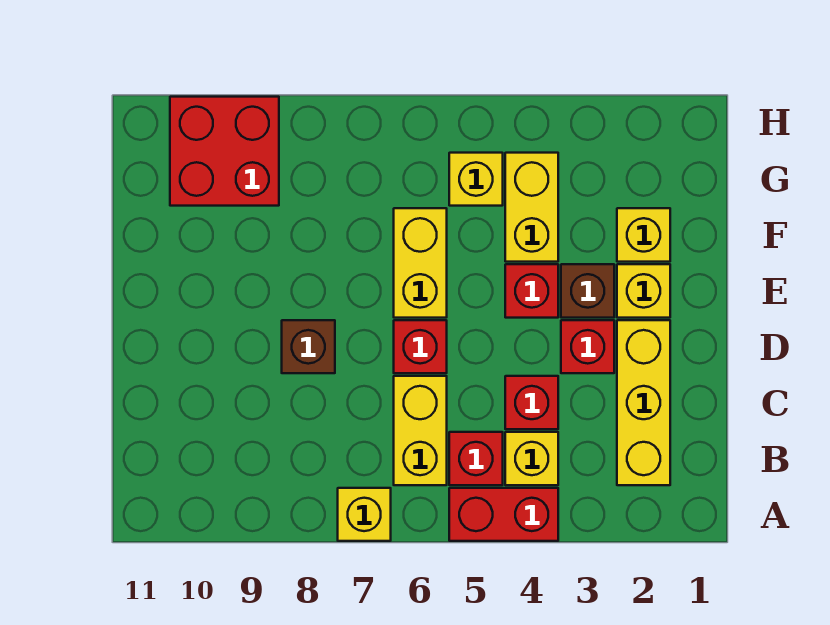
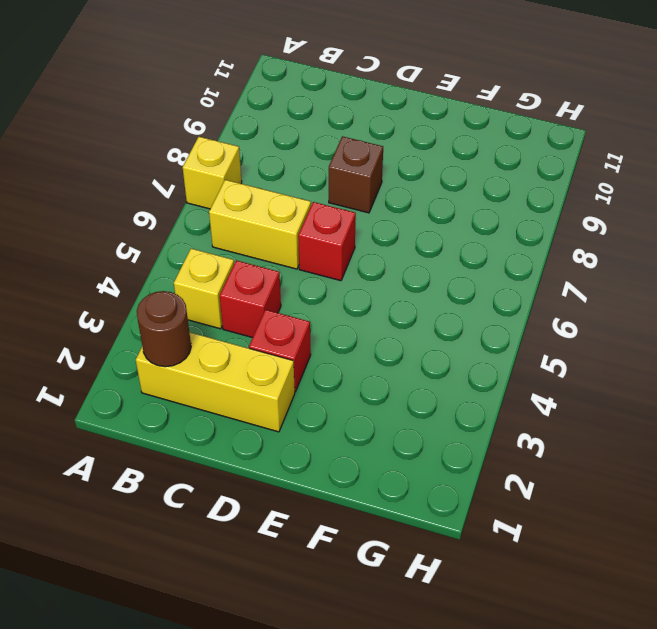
brown round brick B2 level 2 -> none
none -> red brick A4:A5 level 1
none -> red brick B5 level 1
none -> yellow brick E2 level 1

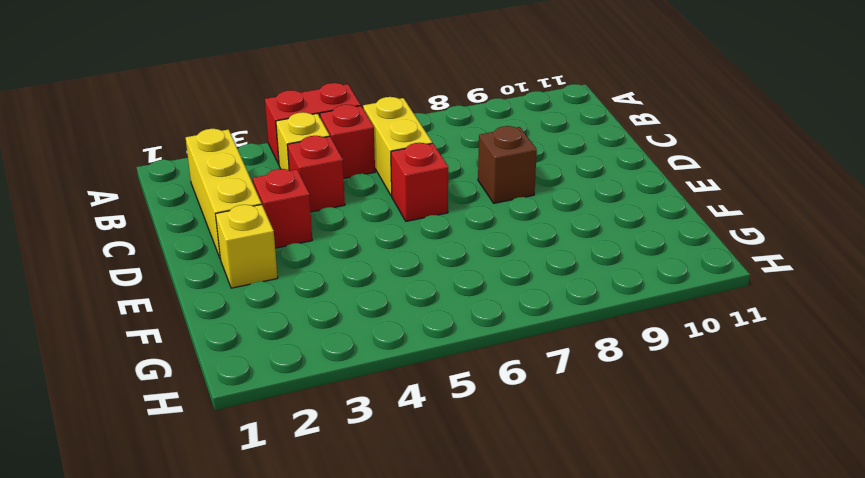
none -> yellow brick A7 level 1
none -> brown brick E3 level 1
none -> red brick E4 level 1

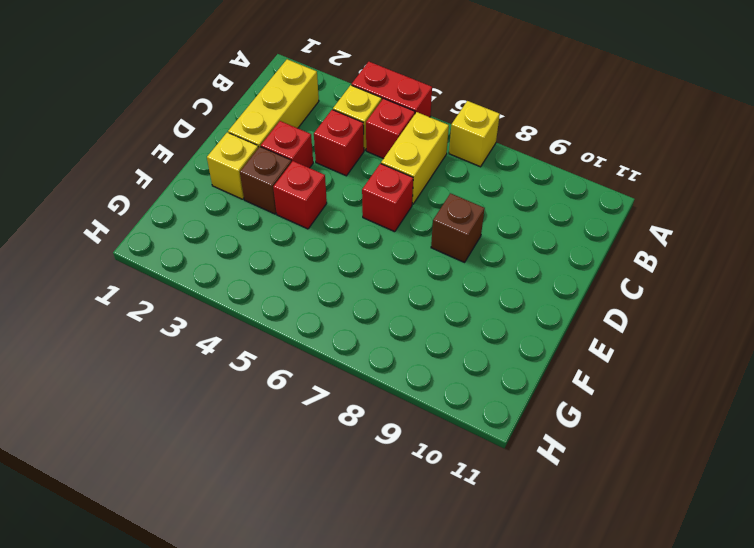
none -> yellow brick E6:F6 level 1
none -> yellow brick F2 level 1
none -> yellow brick F4:G4 level 1

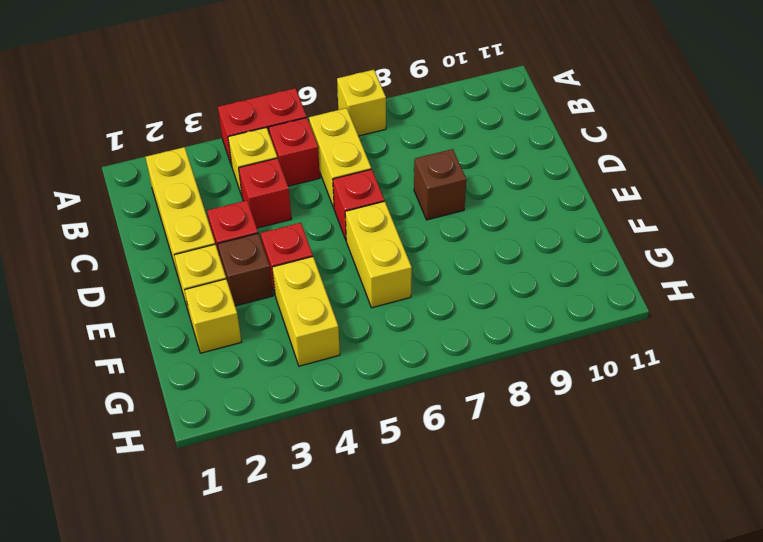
none -> yellow brick G5 level 1
none -> red brick G9:H10 level 1

